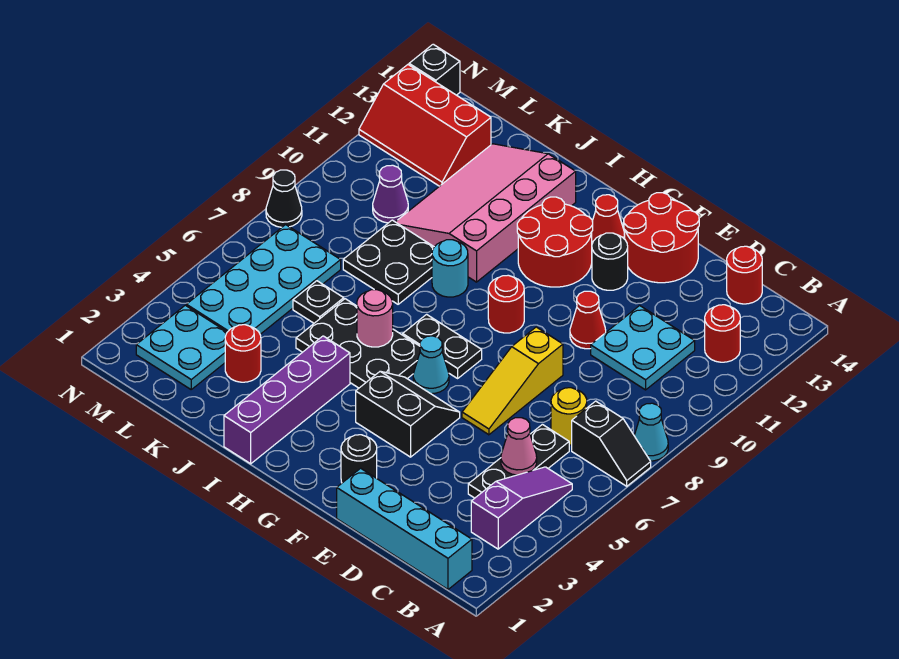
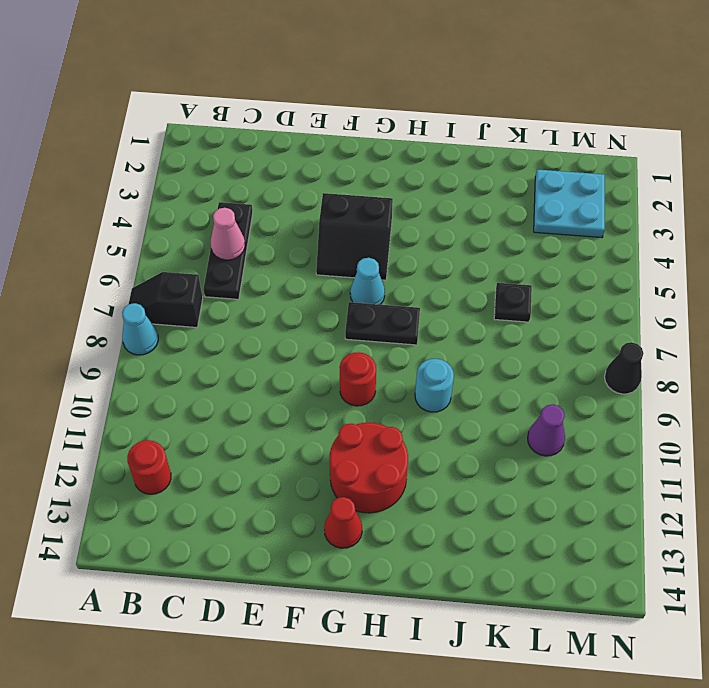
none -> cyan brick B1:E1 level 1
none -> purple slope B3:B5 level 1 top 3
none -> yellow round brick C7 level 1
none -> cyan plate C10:D11 level 1

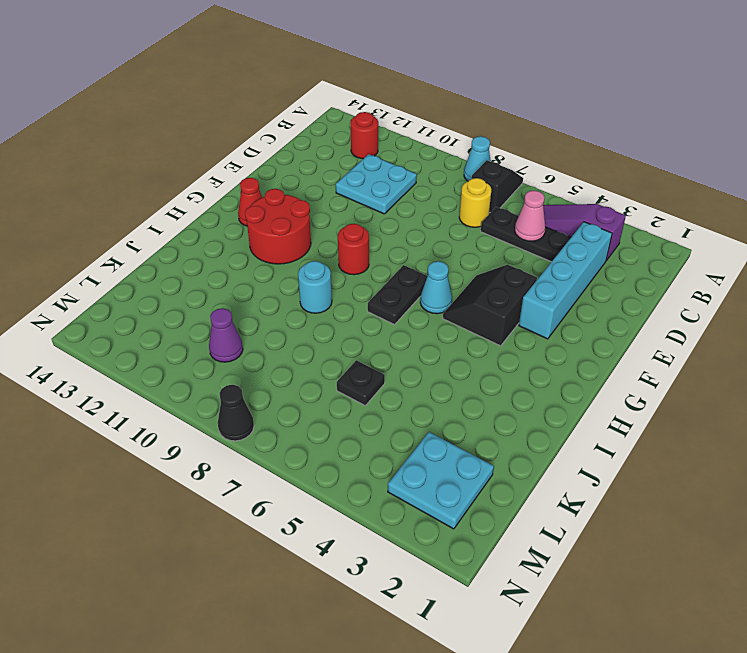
cyan brick C3:F3 level 1 -> cyan brick B1:E1 level 1
none -> red round brick C14 level 1
none -> yellow slope E6:E8 level 1 top 8
none -> red cone E10 level 1
none -> red round brick E13:F14 level 1

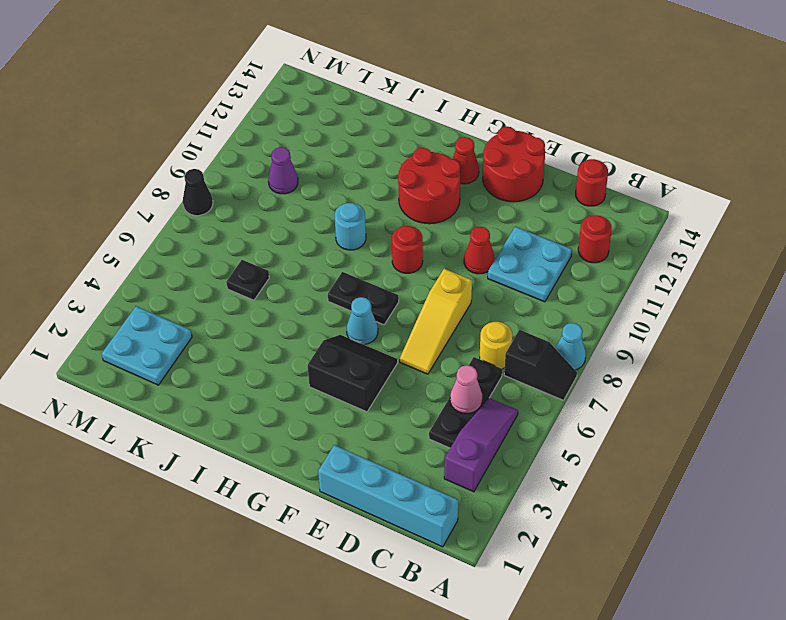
none -> black round brick F2 level 1
none -> black round brick F12 level 1
none -> black plate H5:J6 level 1
none -> purple brick I1:I4 level 1

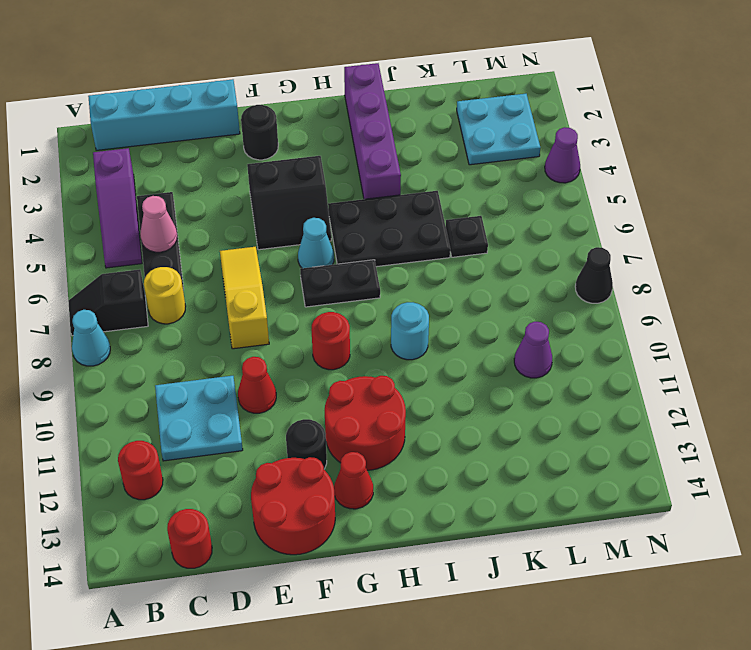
purple cone N4 level 1 -> none
none -> pink slope I10:K13 level 1 top I
none -> black plate J8:K9 level 1
none -> red round brick K3 level 1
none -> cyan plate L4:M7 level 1

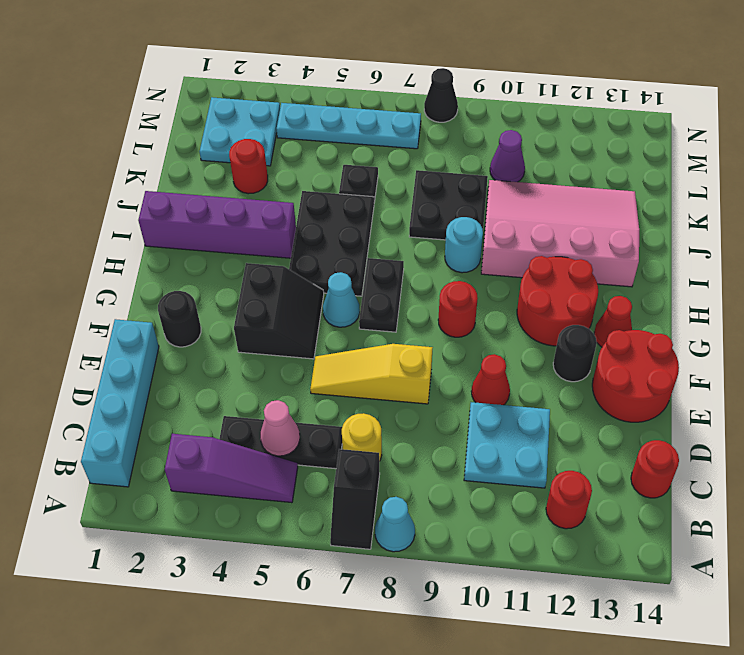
cyan plate M4:M7 level 1 -> cyan plate L4:M7 level 1
none -> red slope L12:N13 level 1 top 13
none -> black brick N14 level 1
none -> pink round brick I6 level 2

